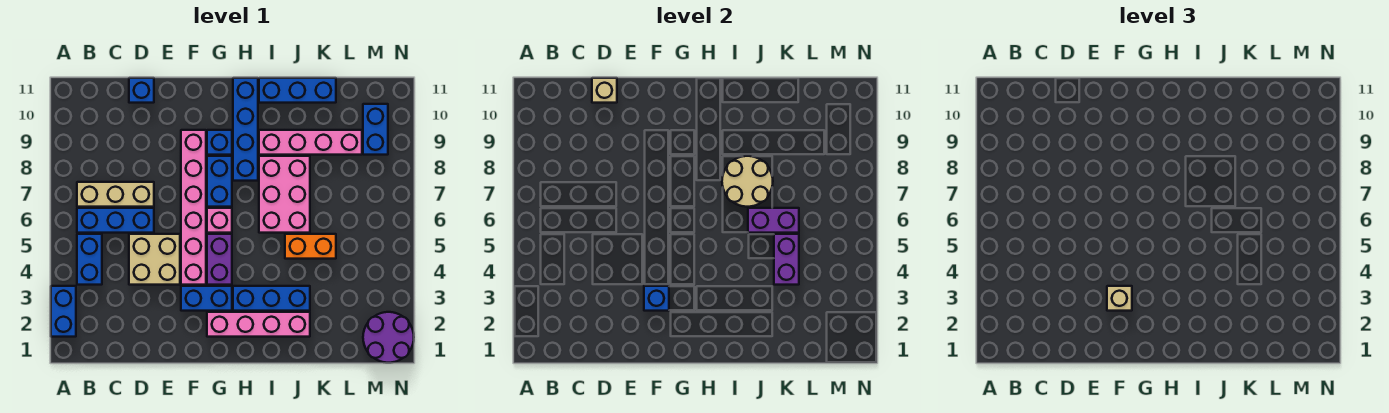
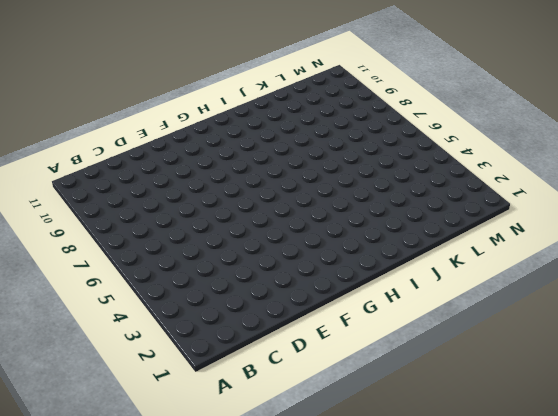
none -> blue brick A2:A3 level 1
none -> blue brick B4:B5 level 1
none -> blue brick B6:D6 level 1

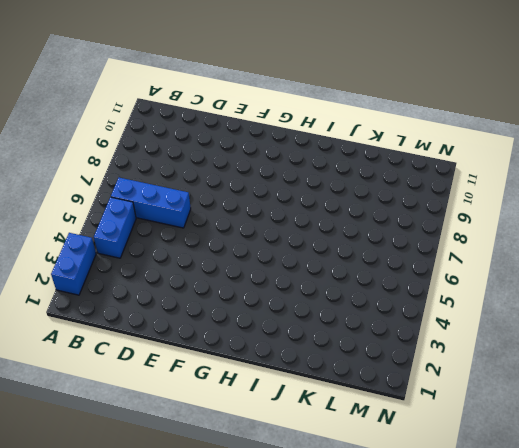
none -> tan brick B7:D7 level 1
none -> tan brick D4:E5 level 1
none -> blue brick D11 level 1

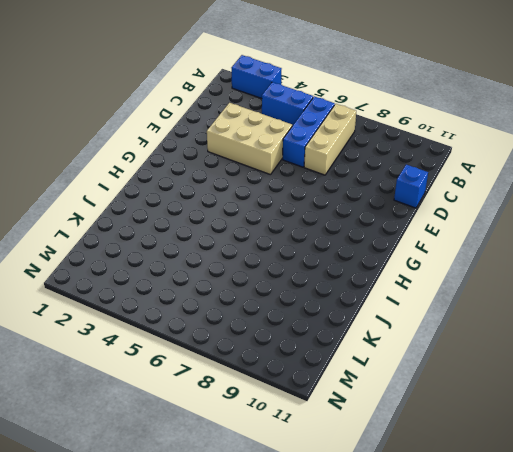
tan brick D3:E5 level 1 -> tan brick D4:E5 level 1
none -> blue brick F3:G3 level 1
none -> pink brick F4:F9 level 1
none -> pink brick G2:J2 level 1

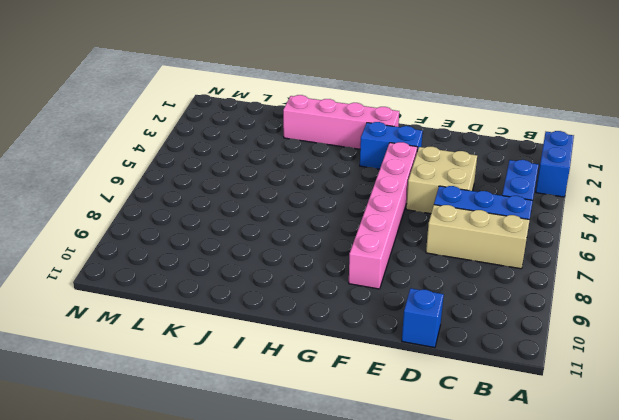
none -> purple brick G4:G5 level 1
none -> pink brick G6 level 1
none -> blue brick G7:G8 level 1

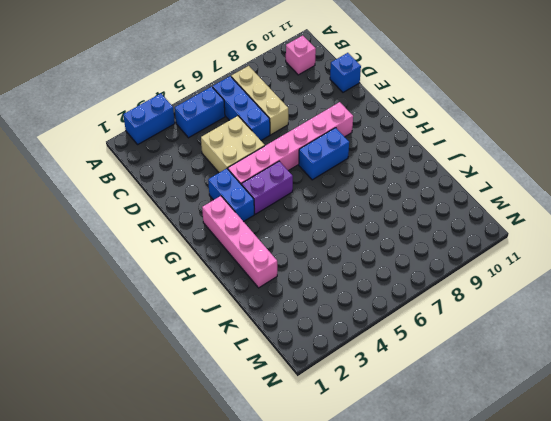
pink brick B10 level 1 -> pink brick G6 level 1
none -> blue brick G9 level 1
none -> blue brick H3:J3 level 1
none -> blue brick H8:H11 level 1

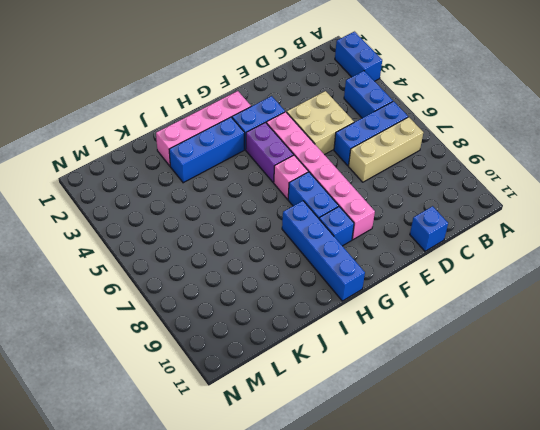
none -> pink brick I6:J8 level 1
none -> pink brick I9:L9 level 1
none -> blue brick I11:K11 level 1

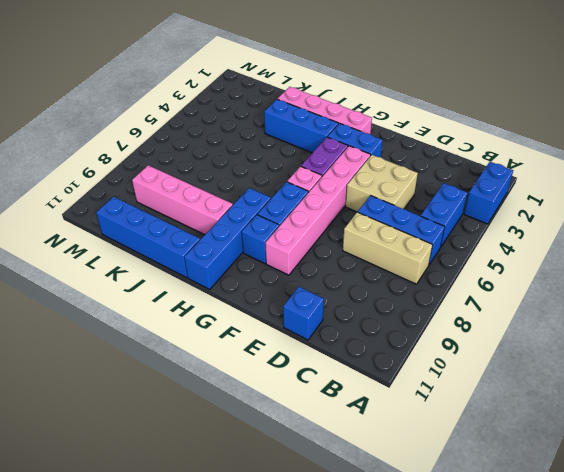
blue brick I11:L11 level 1 -> blue brick I11:K11 level 1
none -> pink brick I6:J8 level 1
none -> orange brick J5:K5 level 1
none -> purple round brick M1:N2 level 1

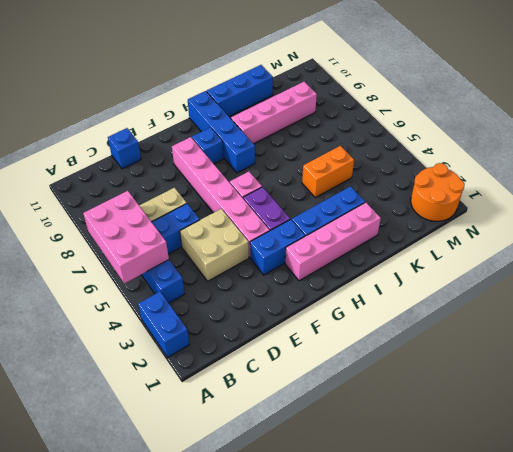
pink brick A5:B7 level 2 -> pink brick I6:J8 level 1
orange round brick M1:N2 level 1 -> purple round brick M1:N2 level 1
none -> blue brick G7:G8 level 1
none -> blue brick M9:M10 level 1
none -> tan brick D11 level 2

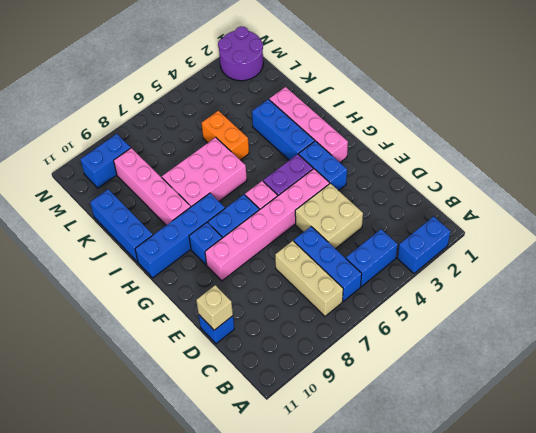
none -> blue brick F3 level 2
none -> tan round brick I7:J8 level 2
none -> purple brick J6:K6 level 2

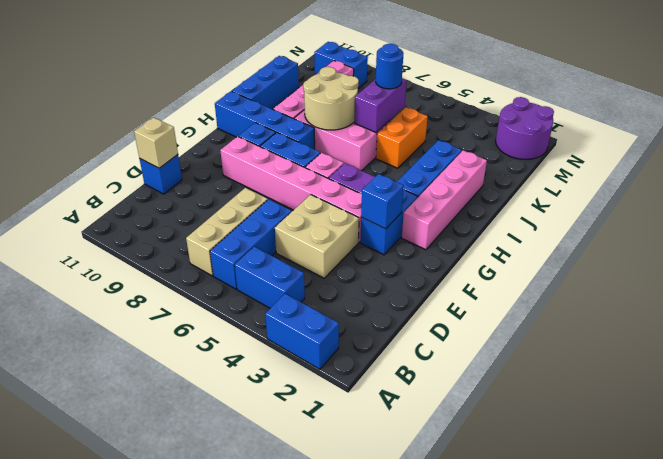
blue round brick K6 level 3 -> none
none -> purple brick K4:K5 level 2
none -> tan brick F3 level 3

